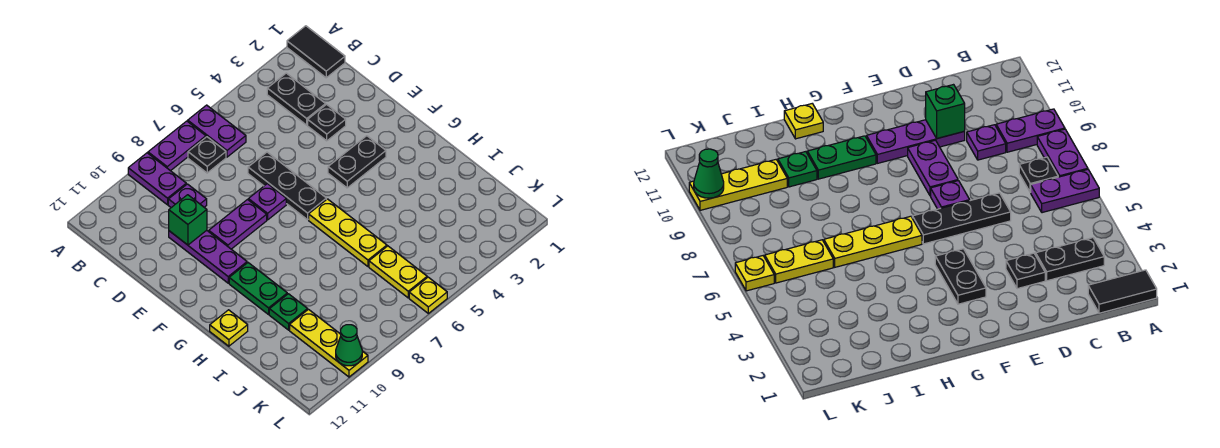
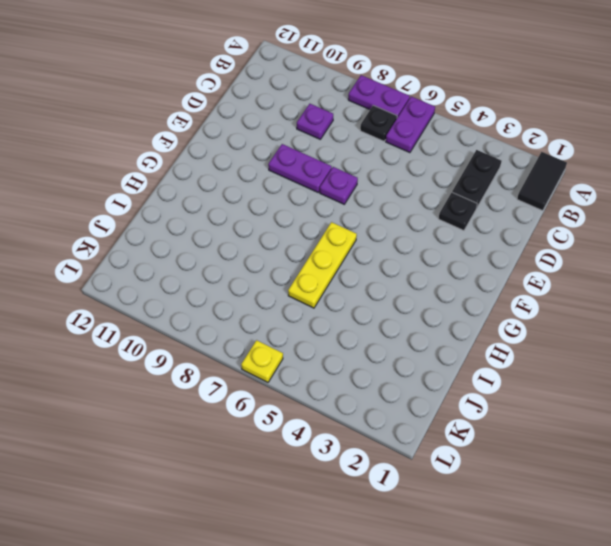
none -> purple plate A9:B9 level 1
none -> black plate D6:F6 level 1
none -> purple plate D10:F10 level 1

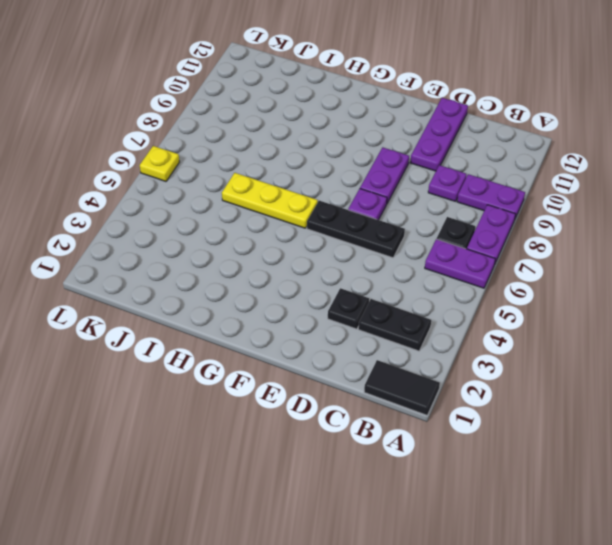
purple plate D10:D12 level 1 -> purple plate D10:F10 level 1
none -> black plate F3:F4 level 1
none -> green plate G10:H10 level 1
none -> yellow plate H12 level 1

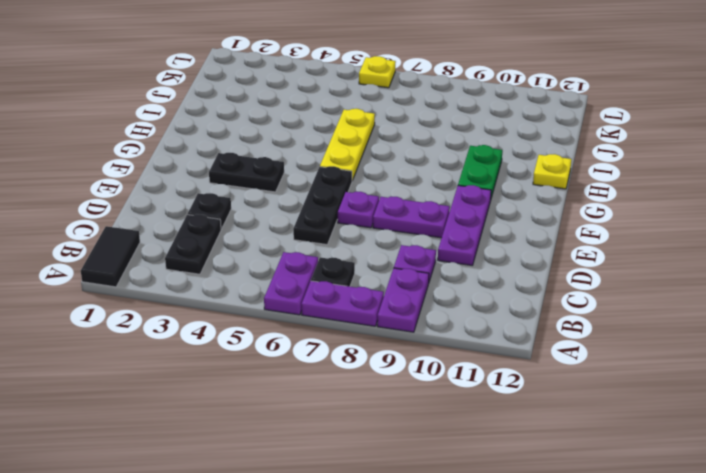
none -> green plate I10 level 1
none -> yellow plate J6:K6 level 1
none -> yellow plate J10:L10 level 1

